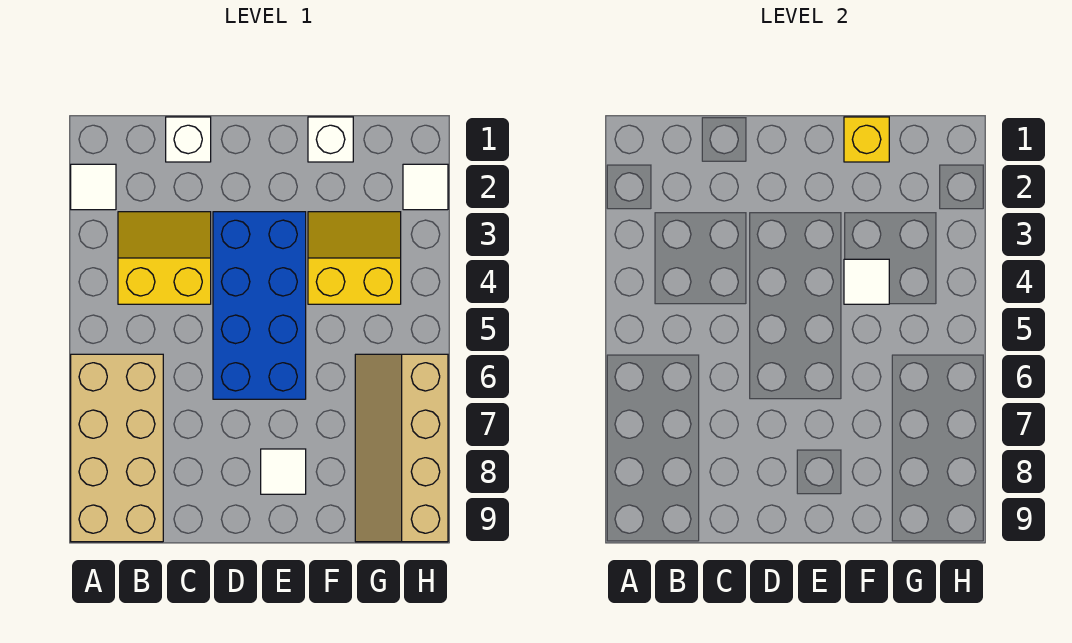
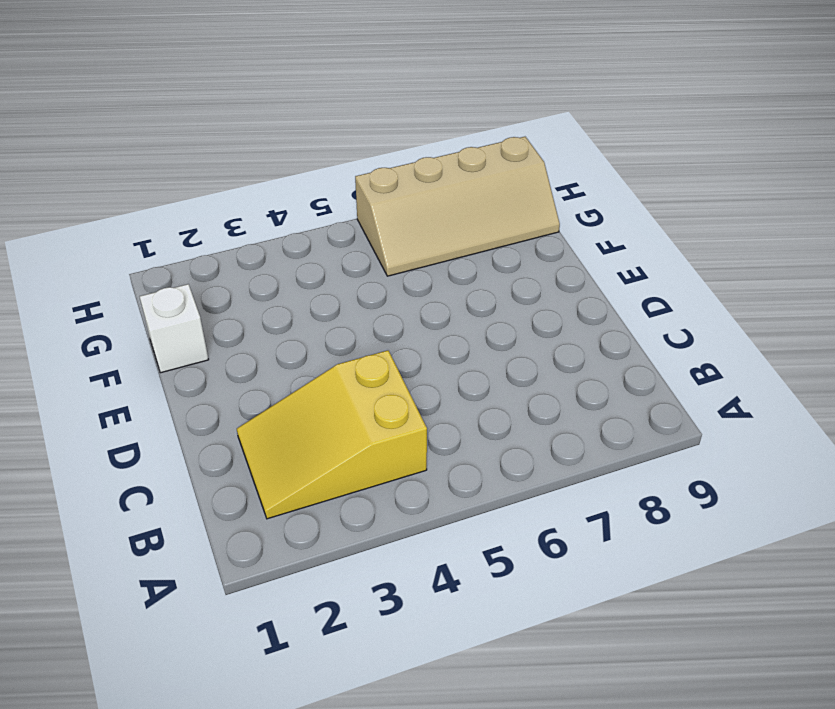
yellow slope B2:C4 level 1 top 4 -> yellow slope B3:C4 level 1 top 4
none -> white tile A2 level 1
none -> tan brick A6:B9 level 1
none -> white brick C1 level 1

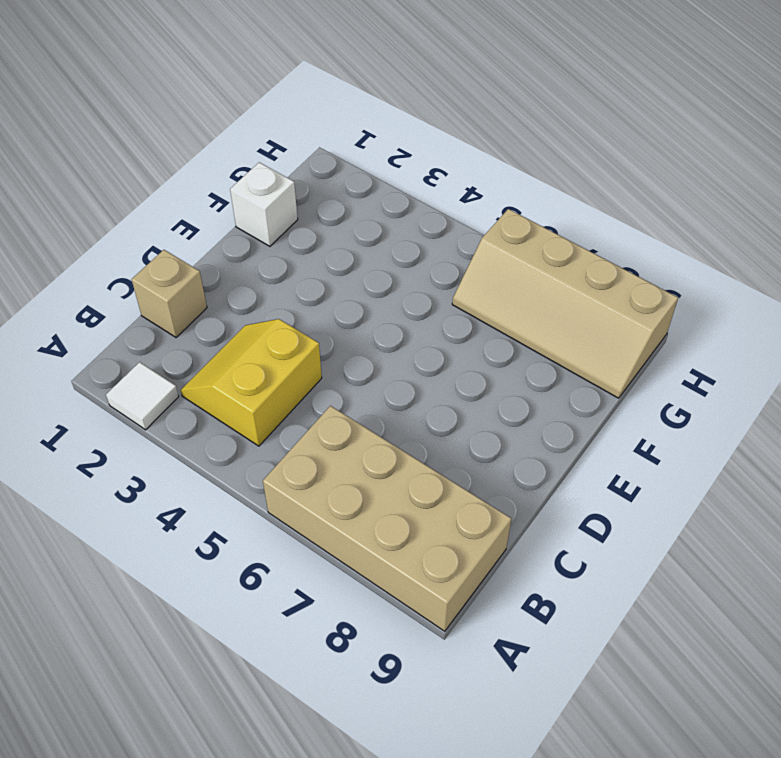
tan brick C1 level 1 -> white brick C1 level 1
none -> blue brick D3:E6 level 1
none -> white tile E8 level 1
none -> yellow slope F3:G4 level 1 top 4

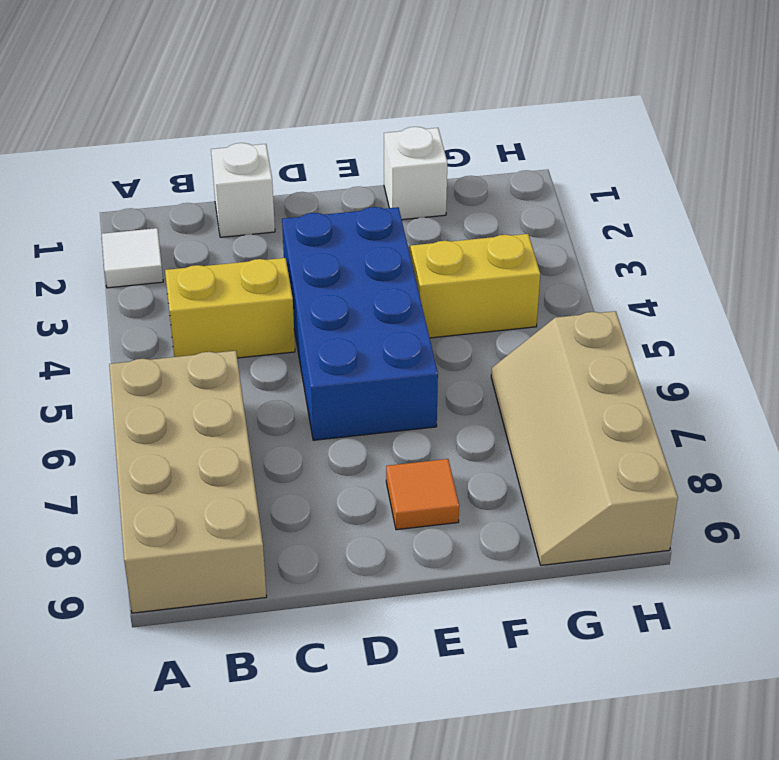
orange tile E8 level 1 -> white tile E8 level 1
none -> white tile H2 level 1
none -> yellow brick F1 level 2
none -> white tile F4 level 2

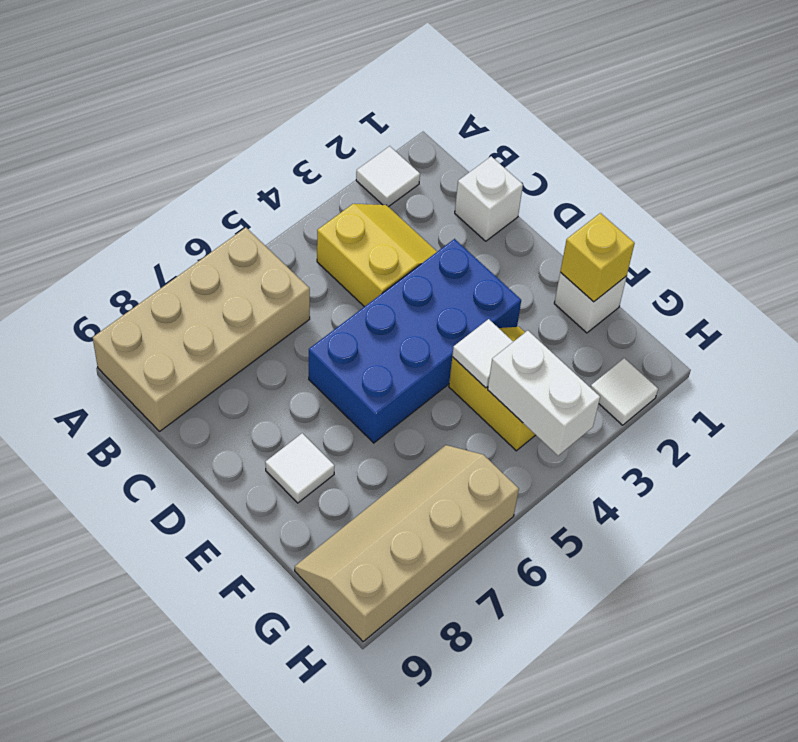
white brick G4:H4 level 2 -> none

